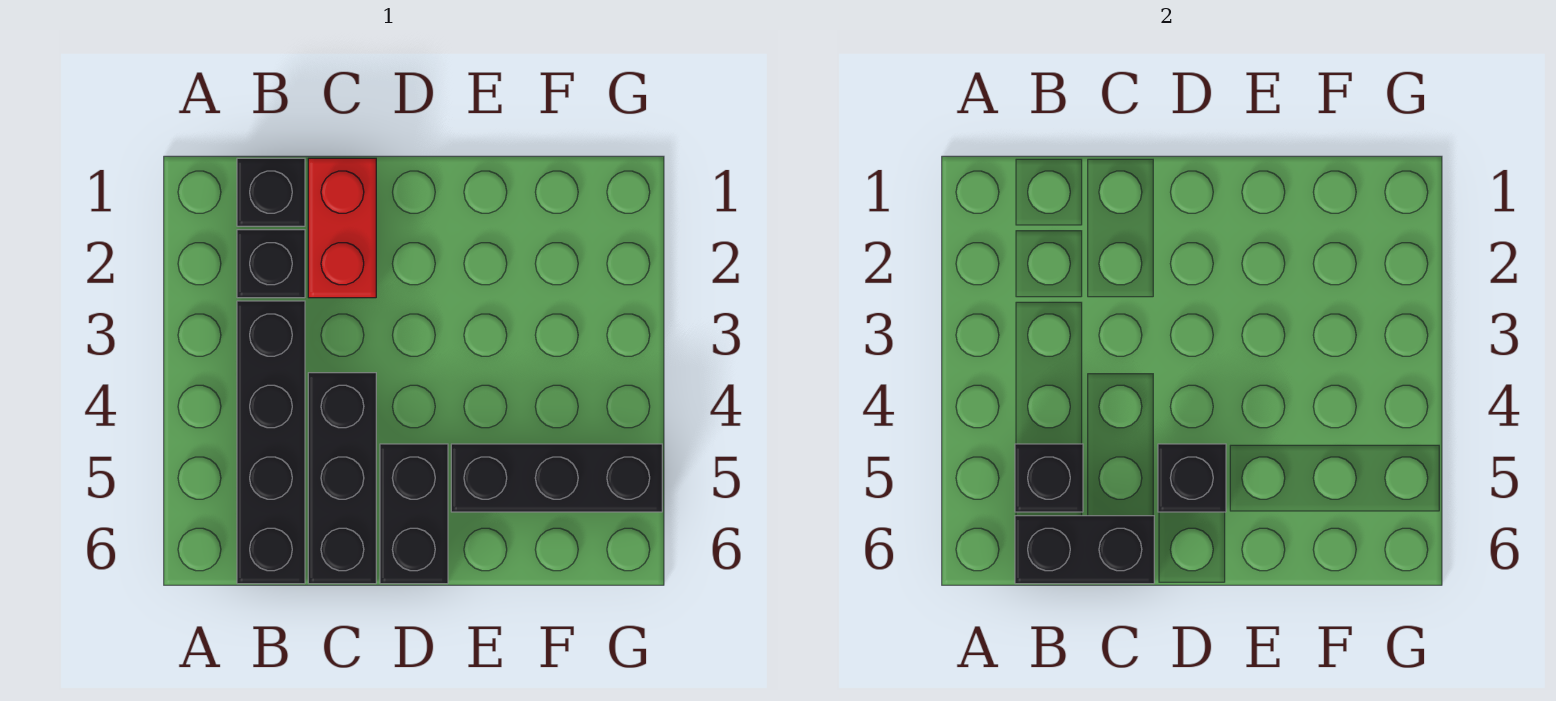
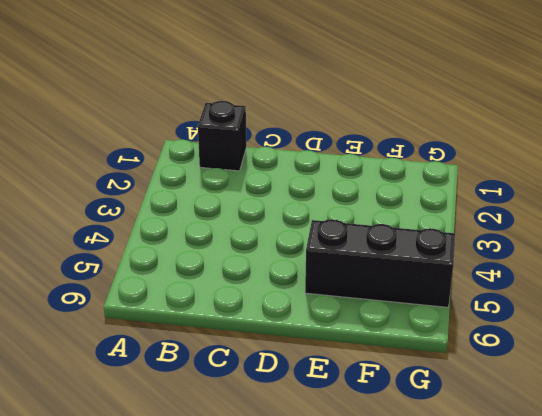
none -> black brick B2 level 1
none -> black brick B3:B6 level 1

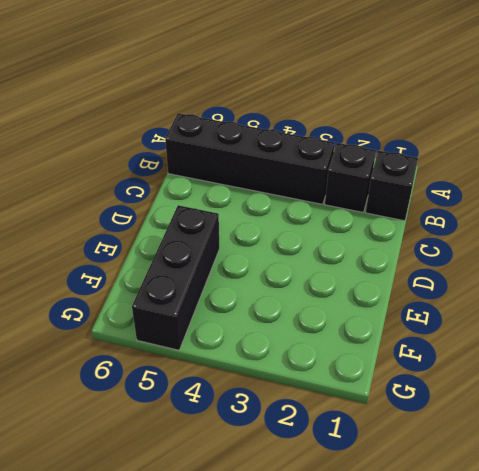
none -> red brick C1:C2 level 1
none -> black brick C4:C6 level 1

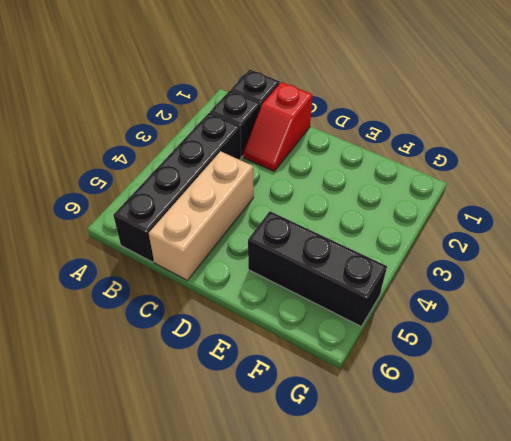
red slope C1:C2 level 1 top 1 -> red brick C1:C2 level 1
tan brick C4:C6 level 1 -> black brick C4:C6 level 1
none -> black brick D5:D6 level 1
none -> black brick B5 level 2

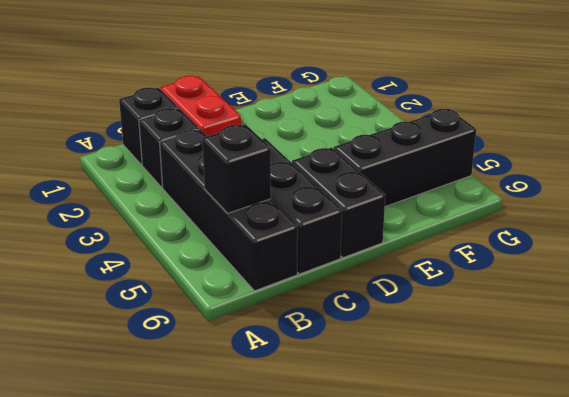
none -> black brick B6:C6 level 2
none -> black brick D5 level 2

